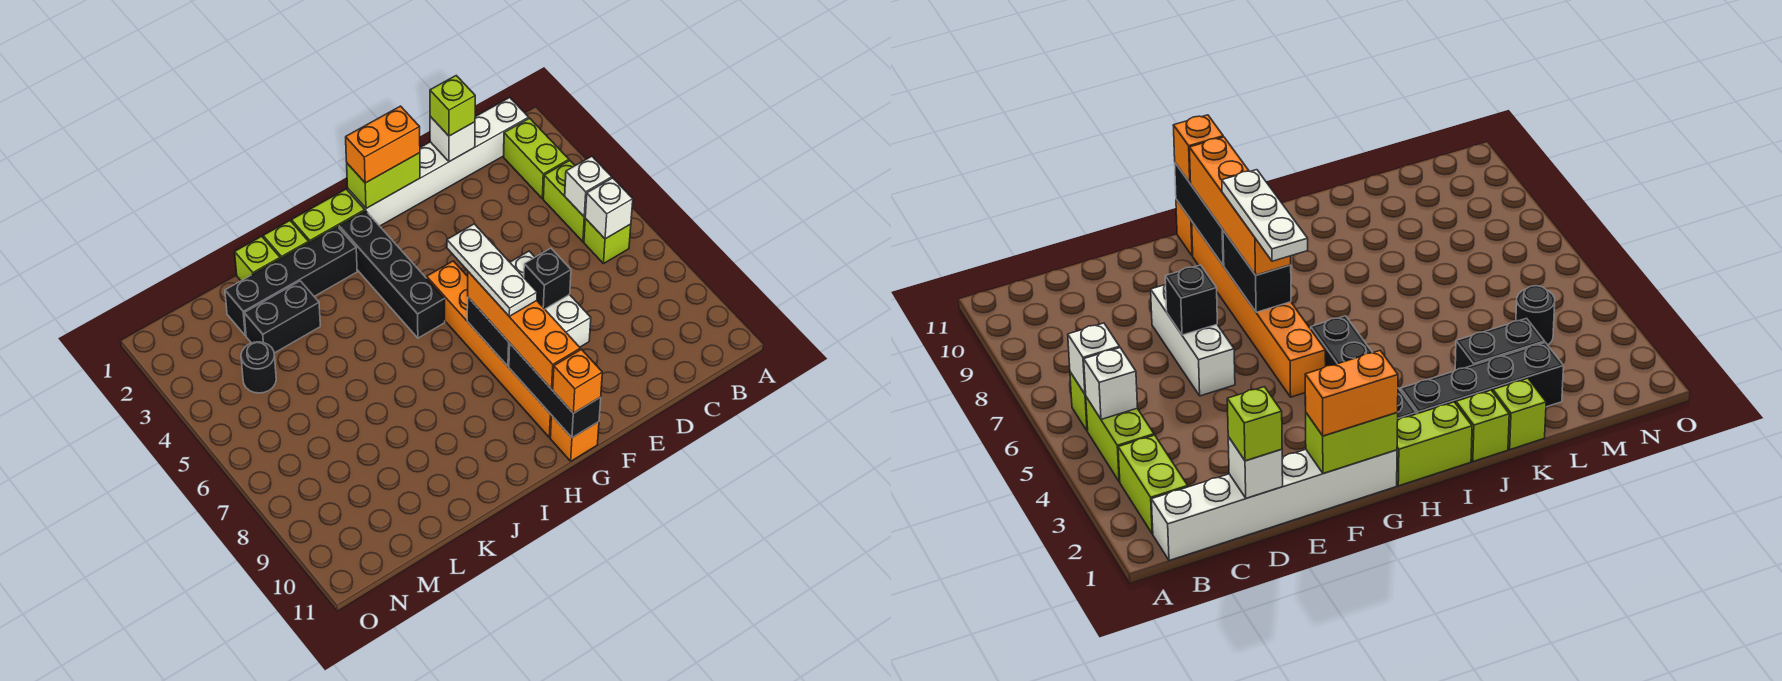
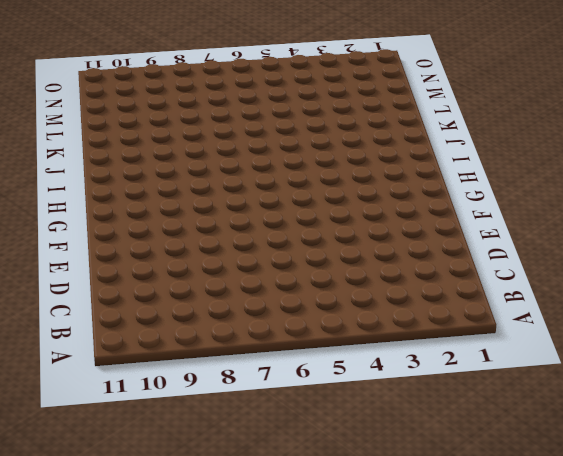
none -> white brick B1:G1 level 1
none -> lime brick B2:B3 level 1
none -> lime brick B4:B5 level 1

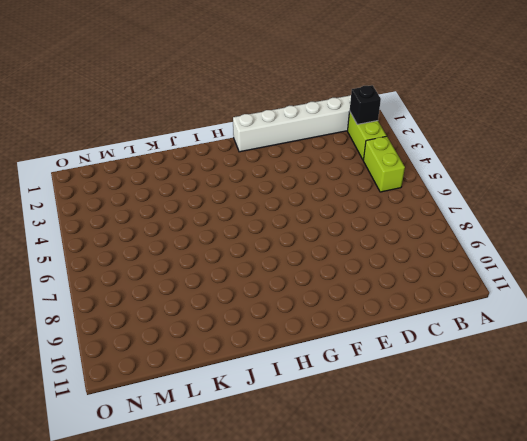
black brick B2 level 2 -> black brick E7 level 2
none -> lime brick B6 level 1
none -> white brick E6:E8 level 1
none -> orange brick G5:G10 level 1

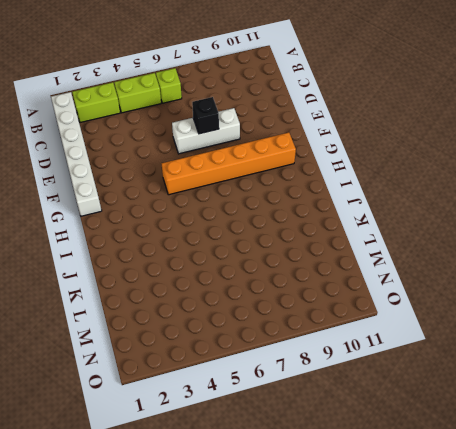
none -> orange brick G11 level 1
none -> lime brick H1:I1 level 1
none -> black brick H2:H5 level 1

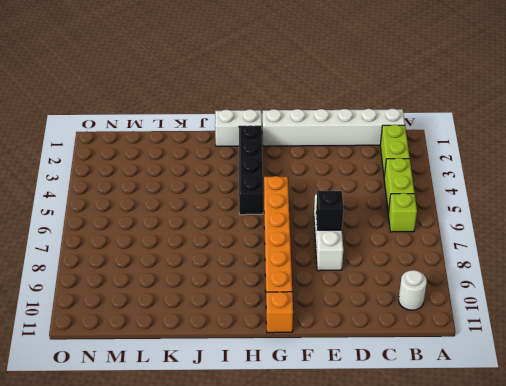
white round brick B10 level 1 -> none
white brick H1:I1 level 1 -> lime brick H1:I1 level 1
none -> black brick I2:L2 level 1
none -> lime brick J1 level 1
none -> lime brick K1 level 1

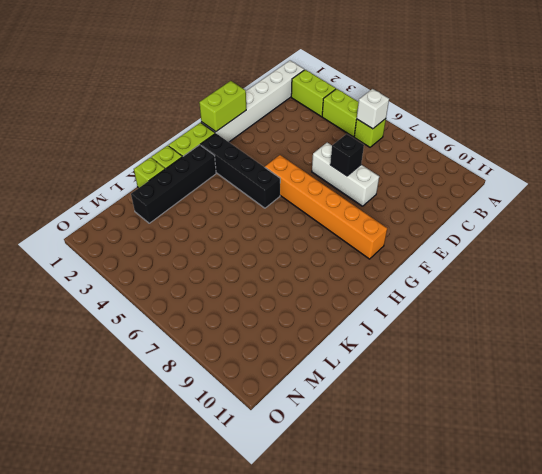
none -> orange brick G11 level 1
none -> black brick K3:L3 level 1
none -> black round brick M4 level 1

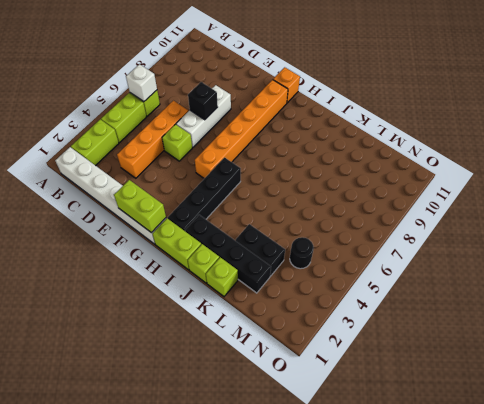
orange brick D3:D6 level 1 -> orange brick G7:G10 level 3
lime brick E5 level 1 -> lime brick D1 level 3
none -> white brick B5 level 2
none -> white brick D1 level 2
none -> black brick G7:G8 level 2

